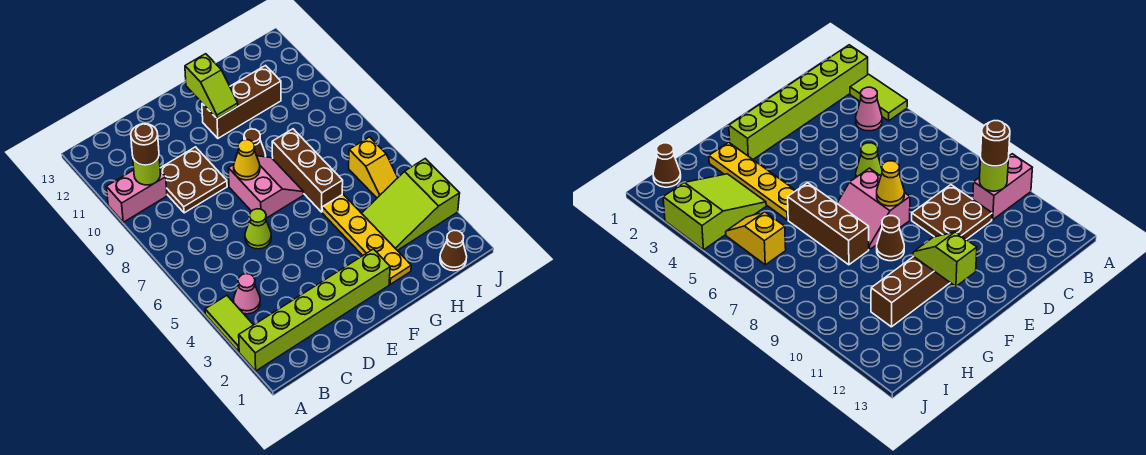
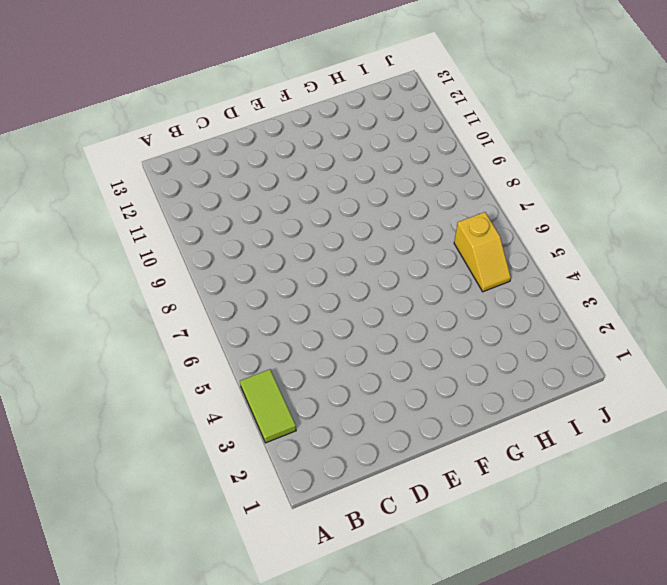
none -> lime brick A2:F2 level 1
none -> pink brick A10:B10 level 1
none -> pink cone B4 level 1

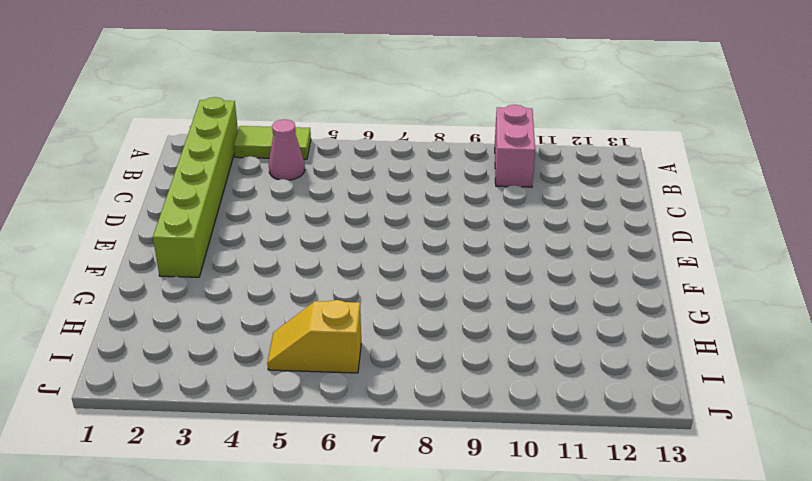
none -> brown plate C9:D10 level 1
none -> lime cone D6 level 1
none -> pink slope E7:F8 level 1 top E

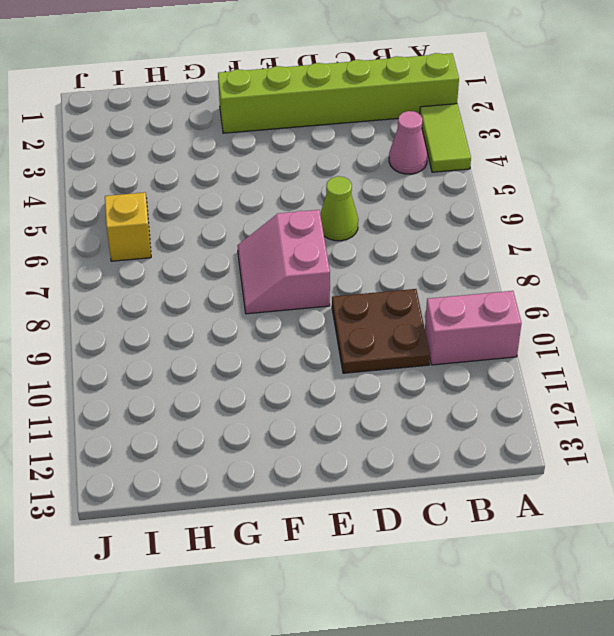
none -> brown cone F9 level 1
none -> brown brick F11:H11 level 1
none -> yellow plate G2:G5 level 1

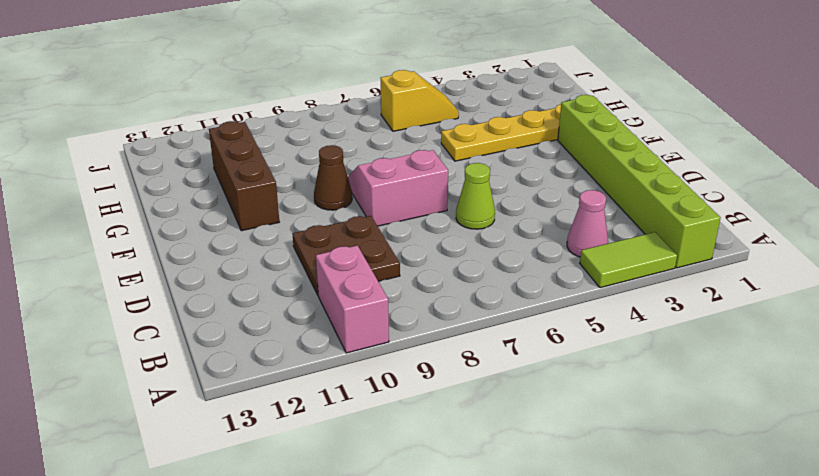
none -> brown brick G6:G8 level 1
none -> lime slope H3:J4 level 1 top J
none -> brown cone I1 level 1

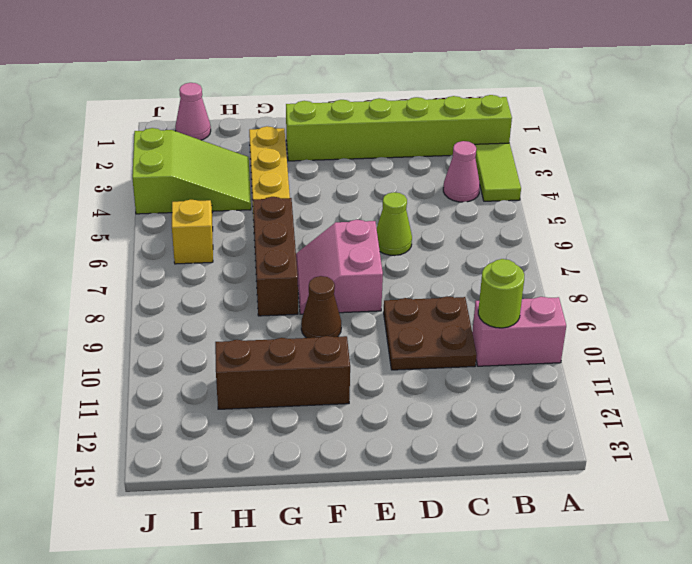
pink cone I1 level 1 -> brown cone I1 level 1
none -> yellow cone E8 level 2
none -> lime slope F11:F12 level 2 top 12
none -> brown round brick B10 level 3

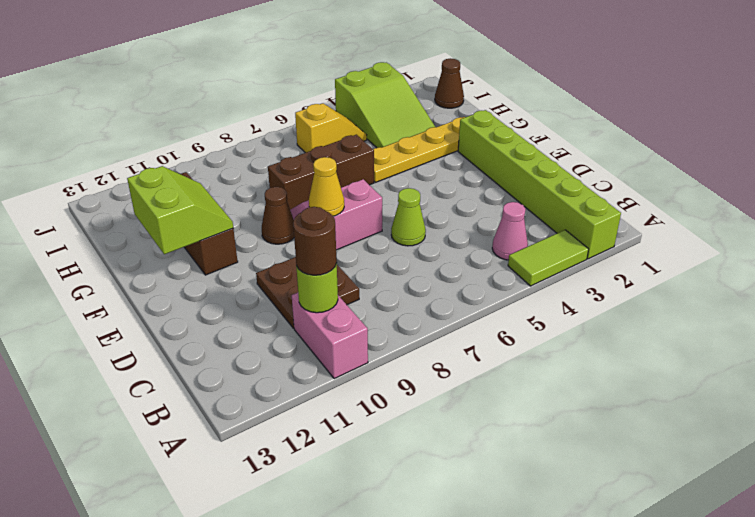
lime slope F11:G12 level 2 top 12 -> lime slope F11:F12 level 2 top 12

